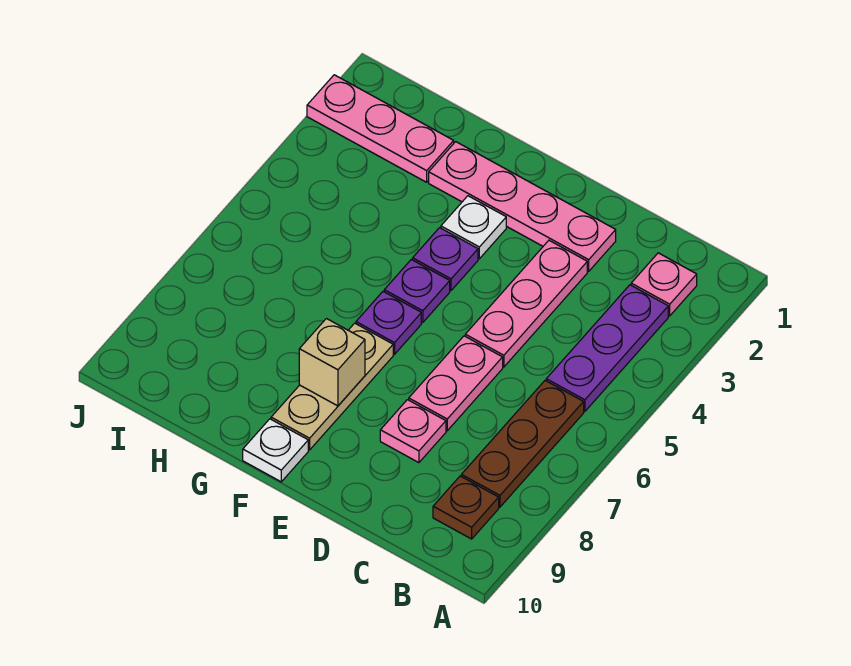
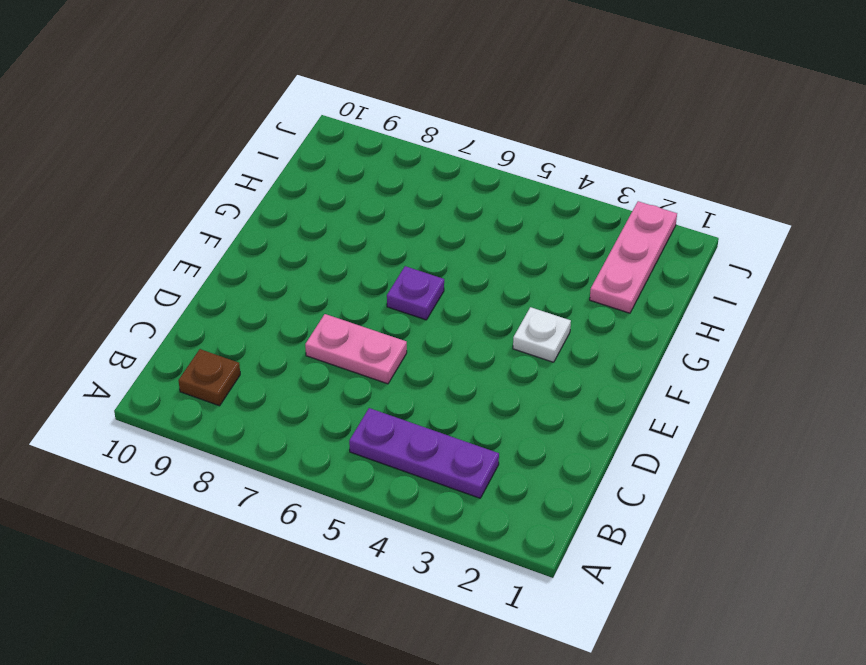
none -> pink plate B2 level 1
none -> brown plate B6:B8 level 1
none -> pink plate D2:G2 level 1

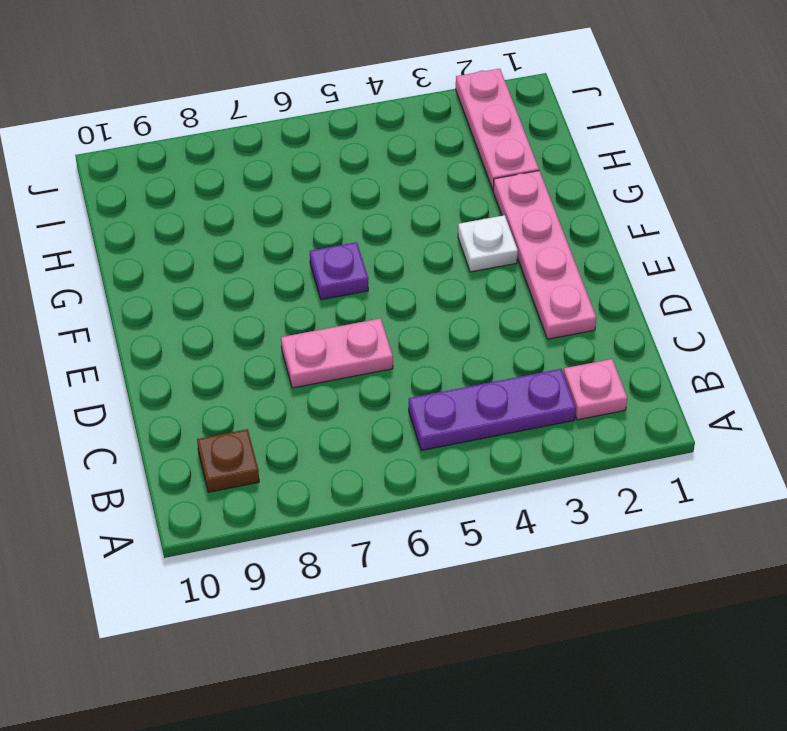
none -> brown plate B6:B8 level 1
none -> pink plate D3:D5 level 1
none -> pink plate D8 level 1

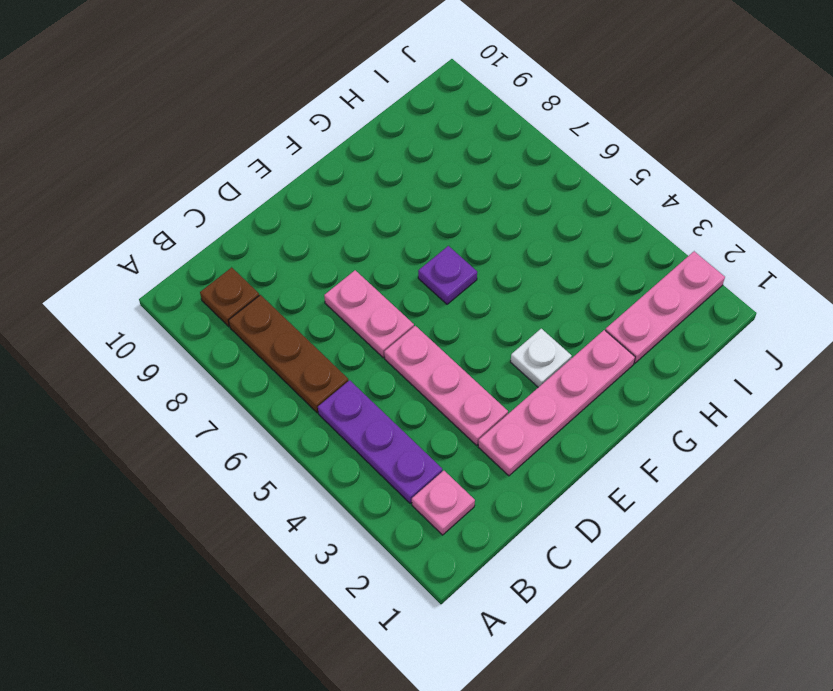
none -> pink plate D8 level 1
none -> purple plate F4 level 1
none -> purple plate F5 level 1

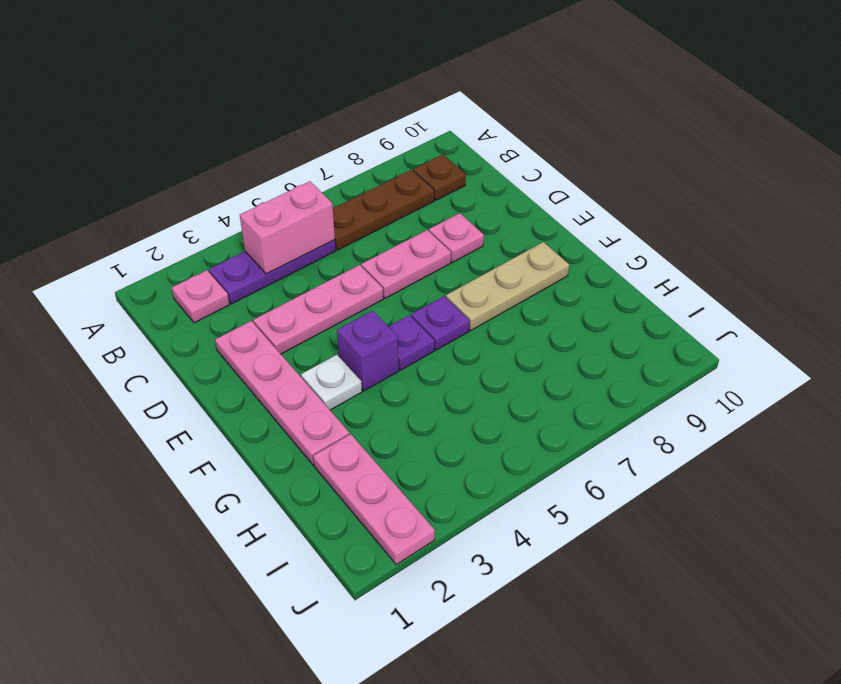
pink brick B4:B5 level 2 -> none
purple brick F4 level 1 -> purple plate F4 level 1
none -> white plate F10 level 1
none -> tan brick F8 level 2

